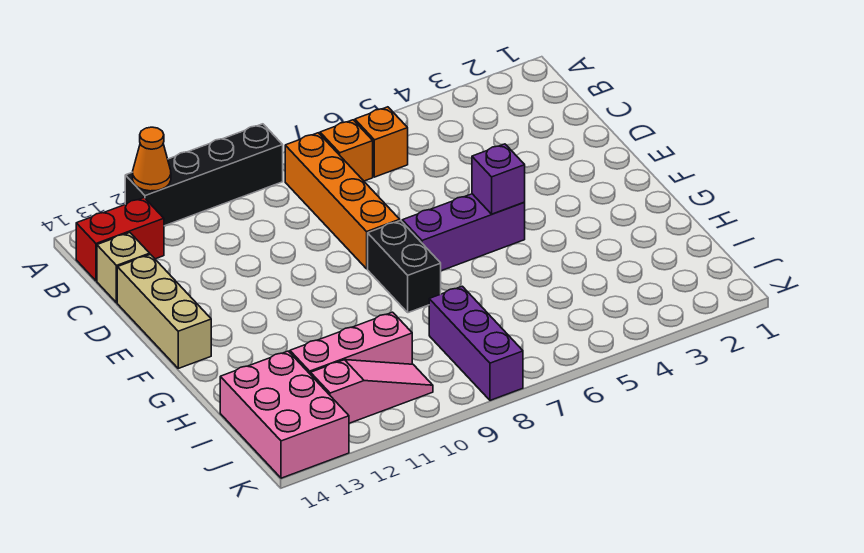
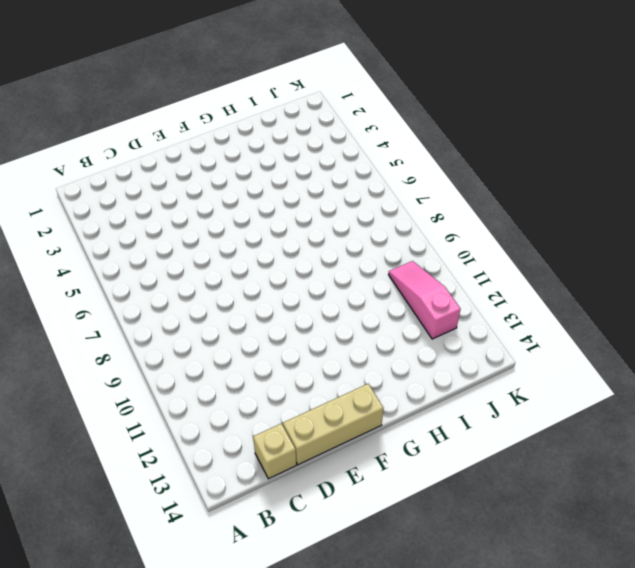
none -> black brick A9:A12 level 1
none -> orange brick B6 level 1
none -> orange brick B7 level 1

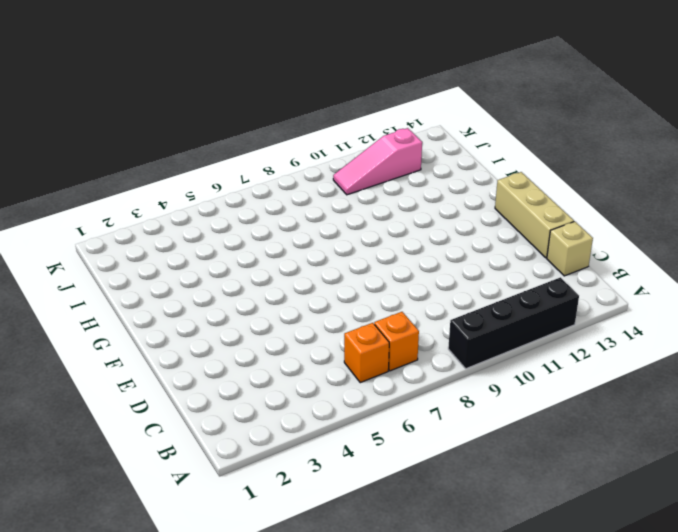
none -> orange brick B8:E8 level 1
none -> red brick B13:B14 level 1
none -> purple brick F5:F7 level 1

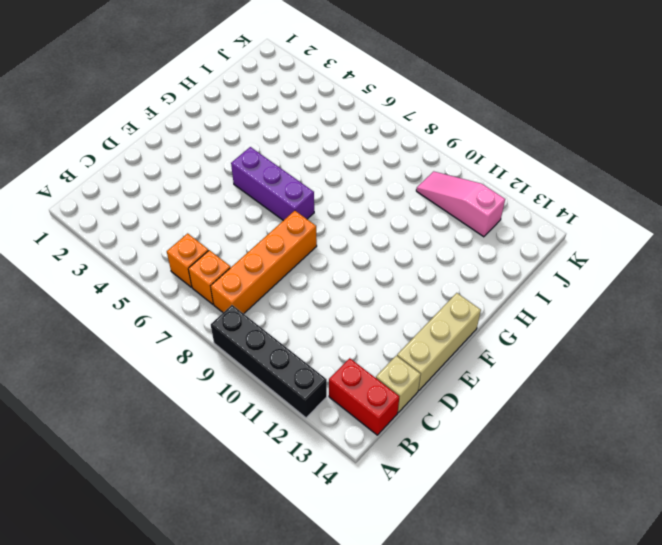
none -> black brick F8:G8 level 1
none -> purple brick I8:K8 level 1
none -> pink brick I10:I12 level 1

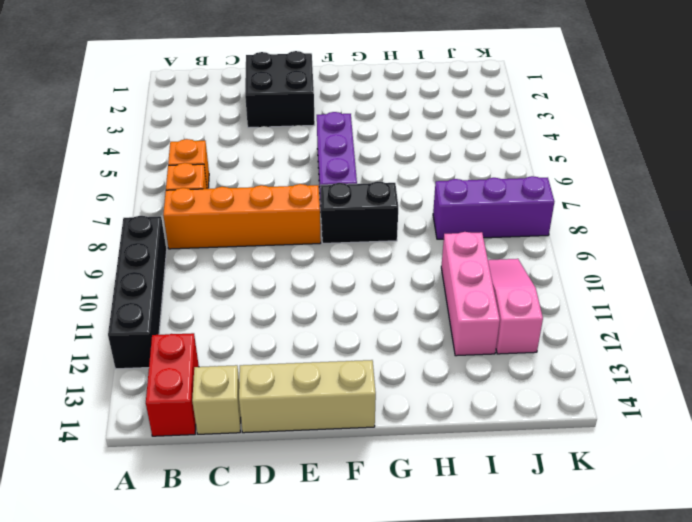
black brick D2:E3 level 1 -> none
none -> pink brick I13:K14 level 1
none -> orange cone A12 level 2
none -> purple brick F5 level 2

